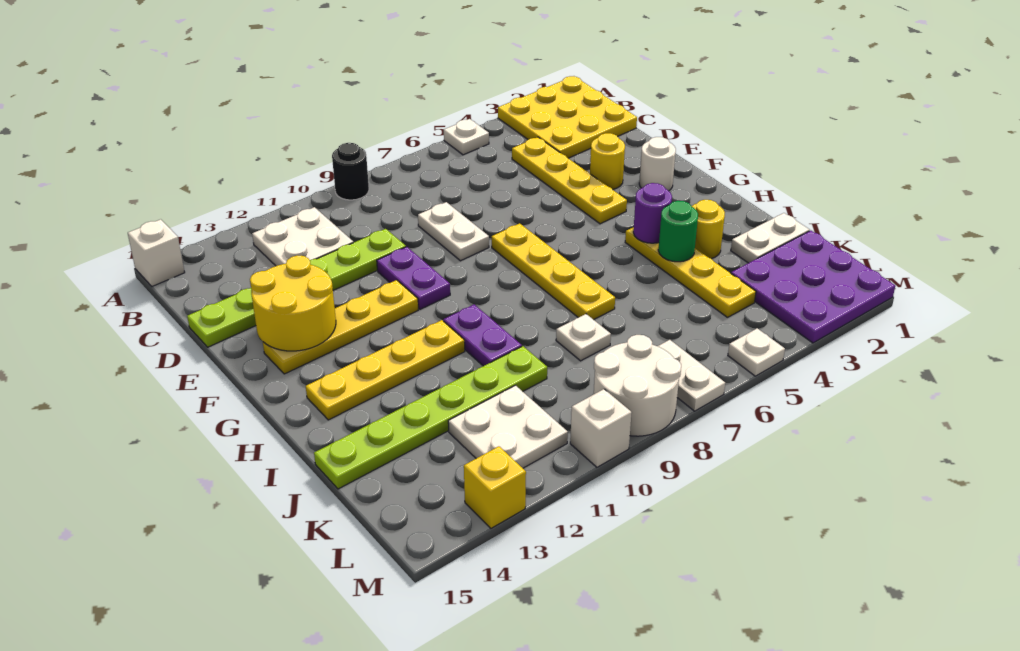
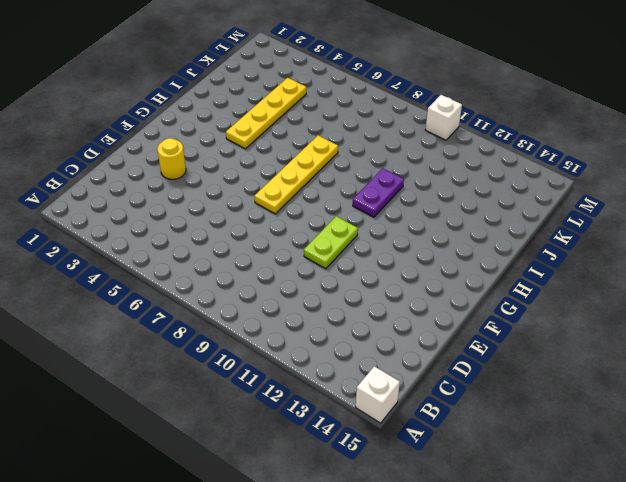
lime plate E10:F10 level 1 -> purple plate E10:F10 level 1
none -> yellow plate A1:C3 level 1
none -> white plate A5 level 1
none -> black round brick A9 level 1
none -> white plate B11:C12 level 1

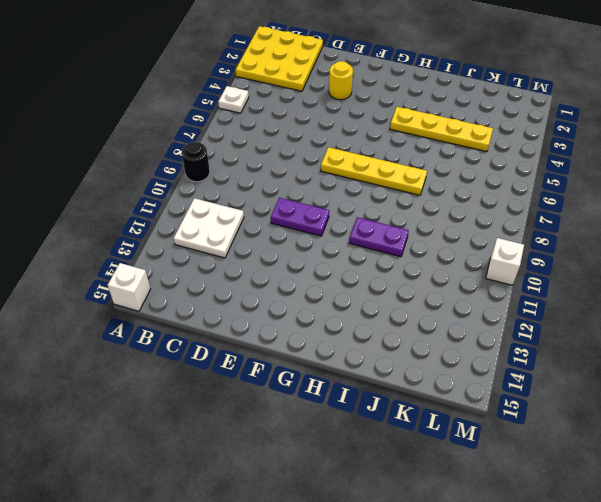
none -> yellow plate C4:F4 level 1
none -> white plate D8:E8 level 1
none -> lime plate D10:D15 level 1
none -> white round brick F2 level 1

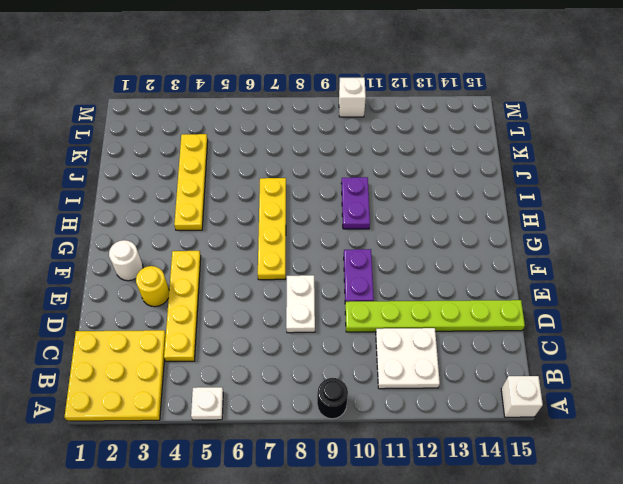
none -> yellow plate F11:F14 level 1
none -> yellow plate H11:H14 level 1
none -> yellow round brick I3 level 1
none -> white plate J1:J2 level 1

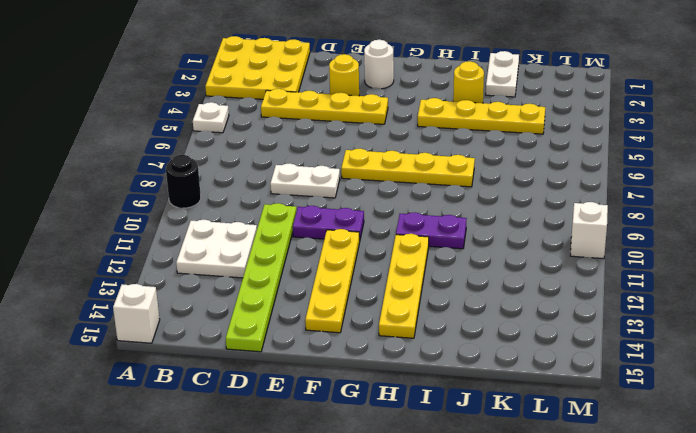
none -> white plate J8 level 1
none -> lime plate J10:J15 level 1
none -> purple plate K1:M3 level 1
none -> white plate K11:L12 level 1

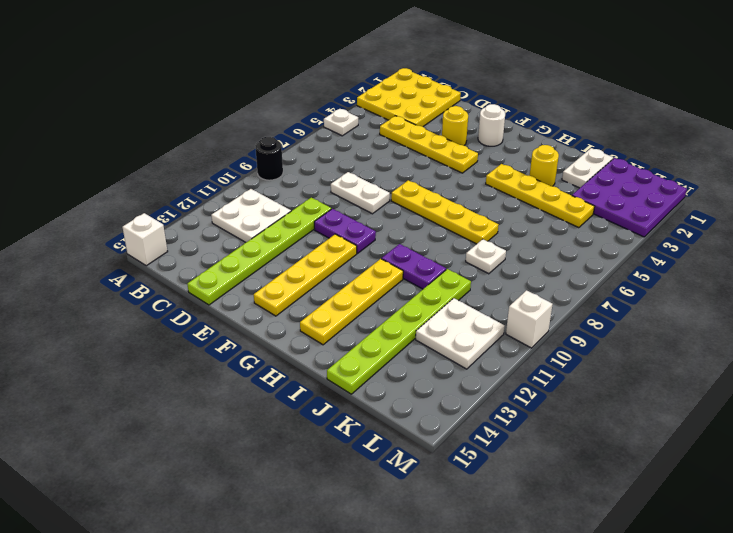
none -> white plate L7:M7 level 1
none -> white round brick L8:M9 level 1
none -> white plate M5 level 1
none -> yellow brick M13 level 1

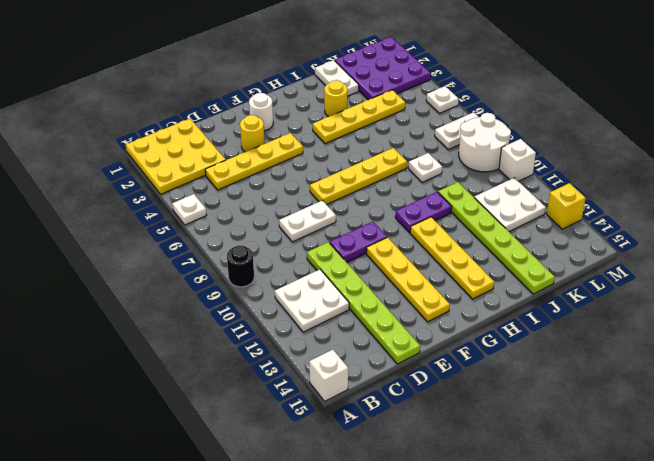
none -> yellow round brick E13:F14 level 2
none -> purple round brick H4 level 2
none -> green round brick I4 level 2

